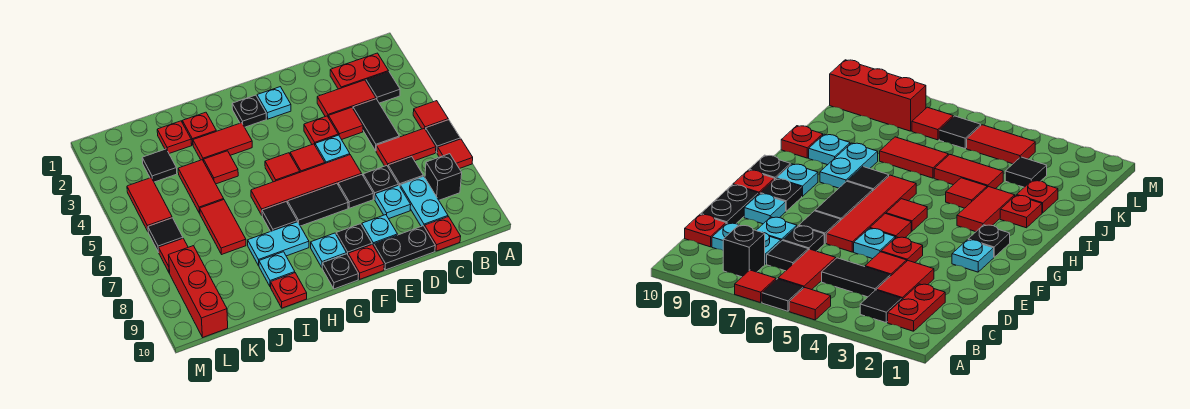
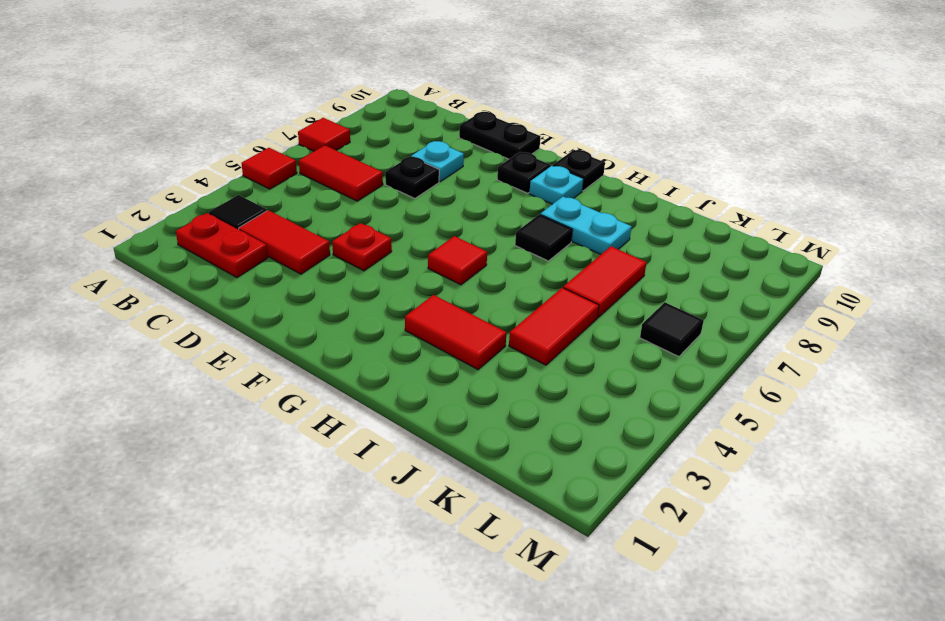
none -> black tile A6 level 1
none -> black brick B8 level 1
none -> black tile C4:C5 level 1
none -> black tile C7 level 1

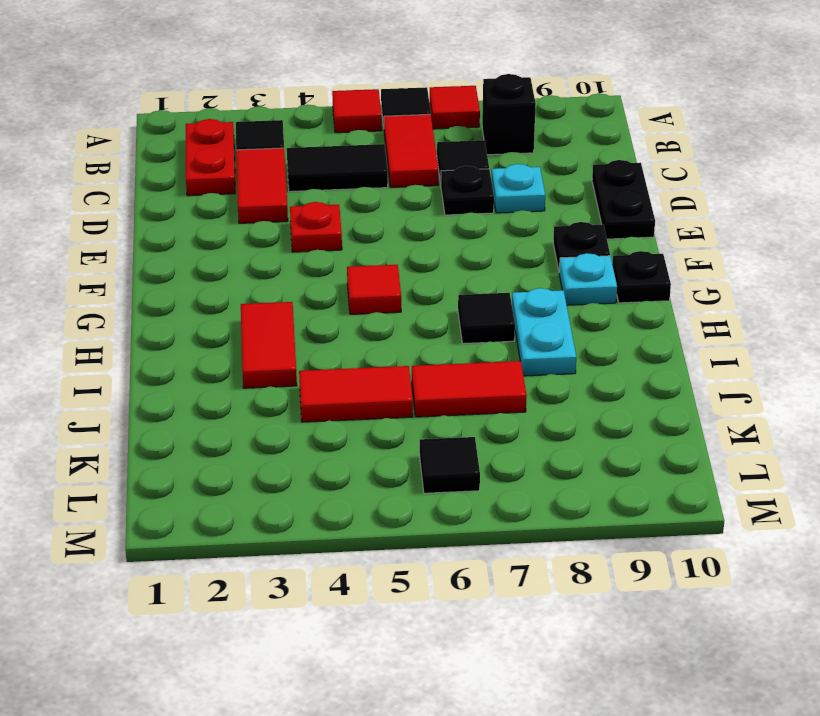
none -> cyan plate C8:C9 level 1
none -> red plate C10 level 1
none -> red tile D4 level 1
none -> cyan plate E5 level 1

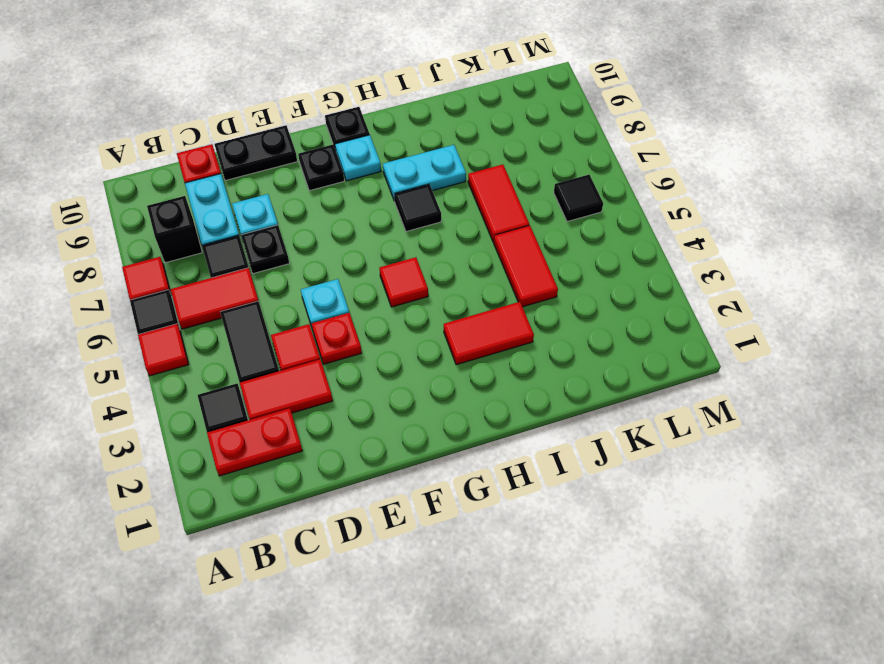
none -> red tile E6:H6 level 1
none -> black tile E7 level 1
none -> cyan plate E9 level 1
none -> cyan plate F2 level 1

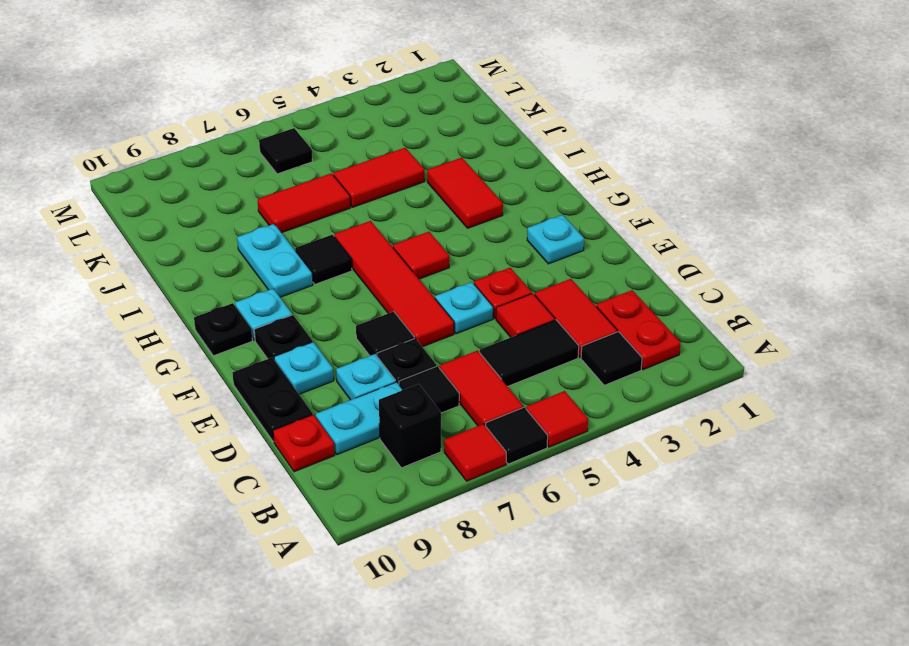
none -> red tile F5 level 1
none -> black tile F7:G7 level 1
none -> red plate F10 level 1
none -> black plate G2 level 1

